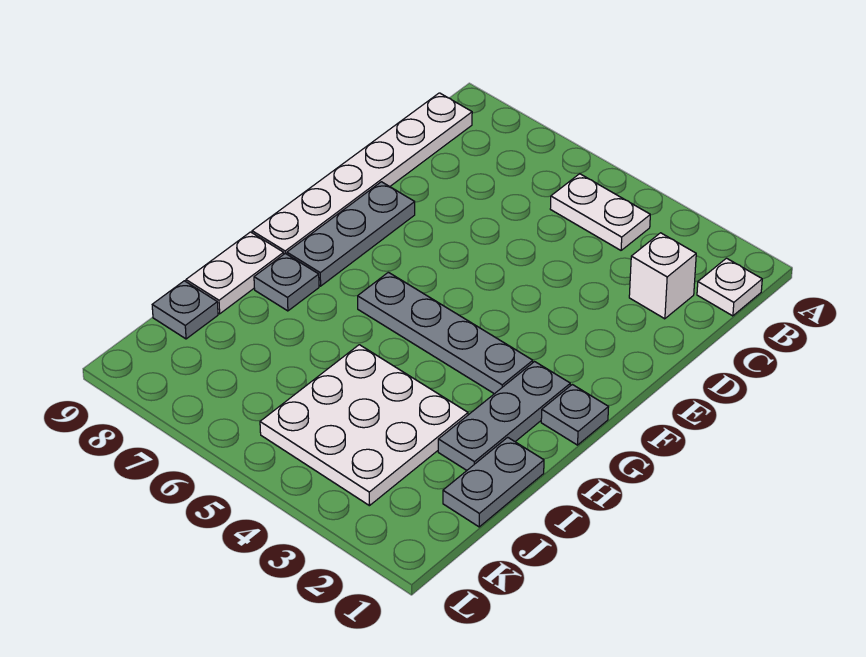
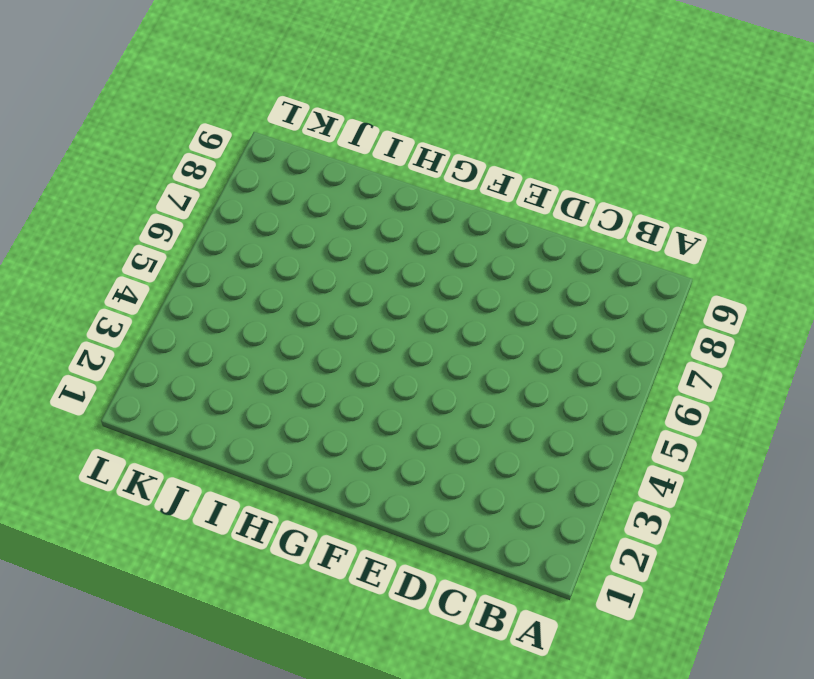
none -> white plate B1 level 1
none -> white plate B4:B5 level 1
none -> white plate B9:G9 level 1

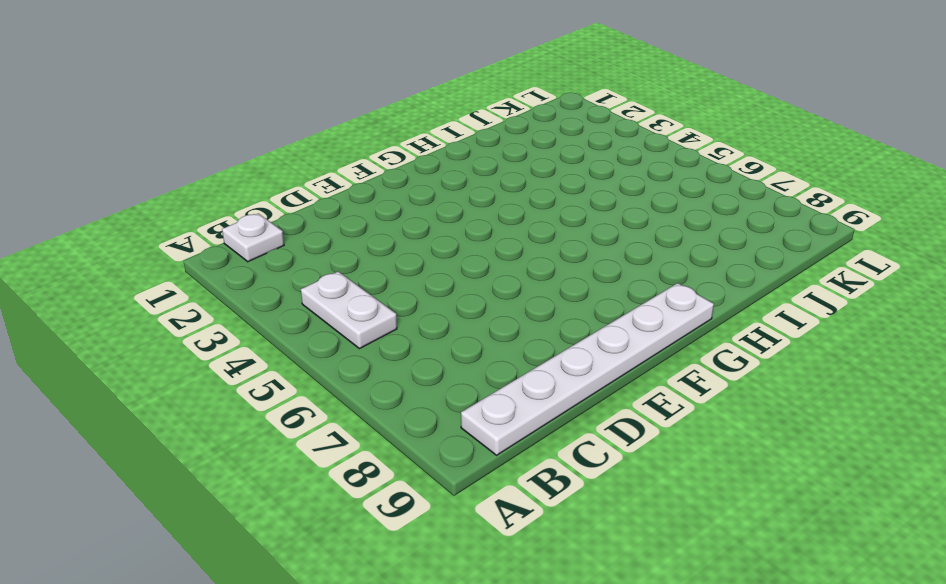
none -> white brick C2 level 1
none -> grey plate E8:G8 level 1
none -> grey plate G1 level 1

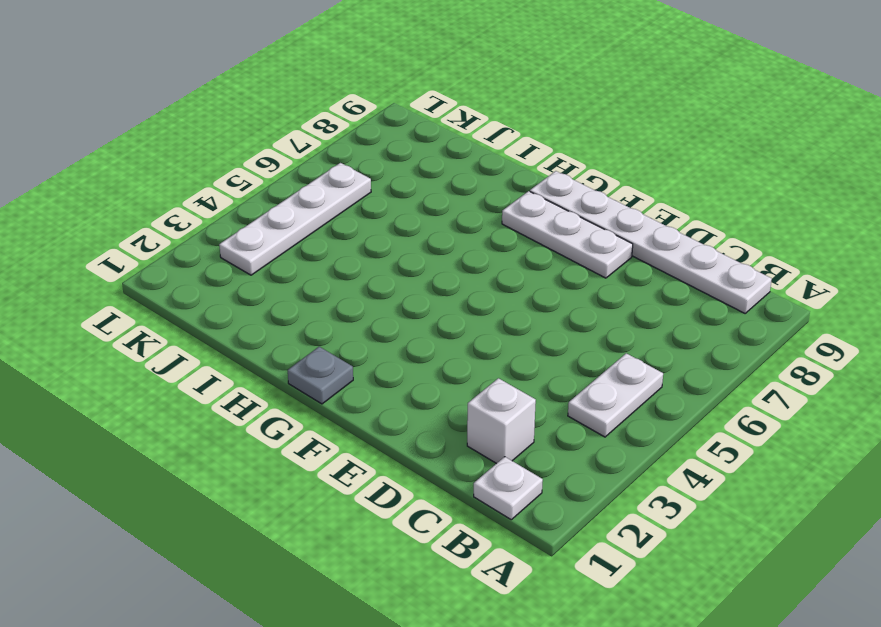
white plate E8:G8 level 1 -> grey plate E8:G8 level 1
white plate K3:K6 level 1 -> white plate I3:K5 level 1
none -> grey plate G2:I2 level 1
none -> grey plate G3:G6 level 1
none -> grey plate H8 level 1

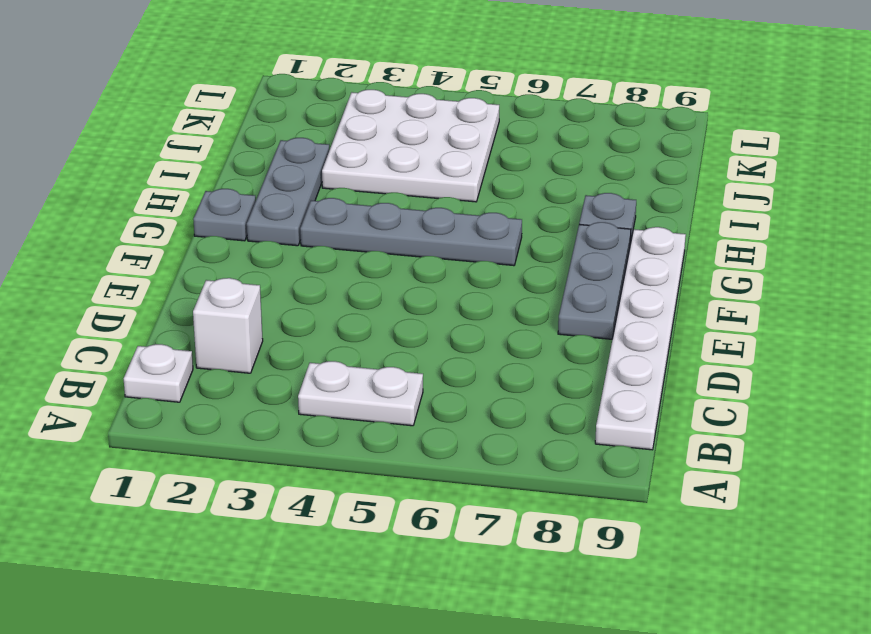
none -> white plate H9:I9 level 1
none -> grey plate I1:J1 level 1
none -> grey plate J9 level 1

